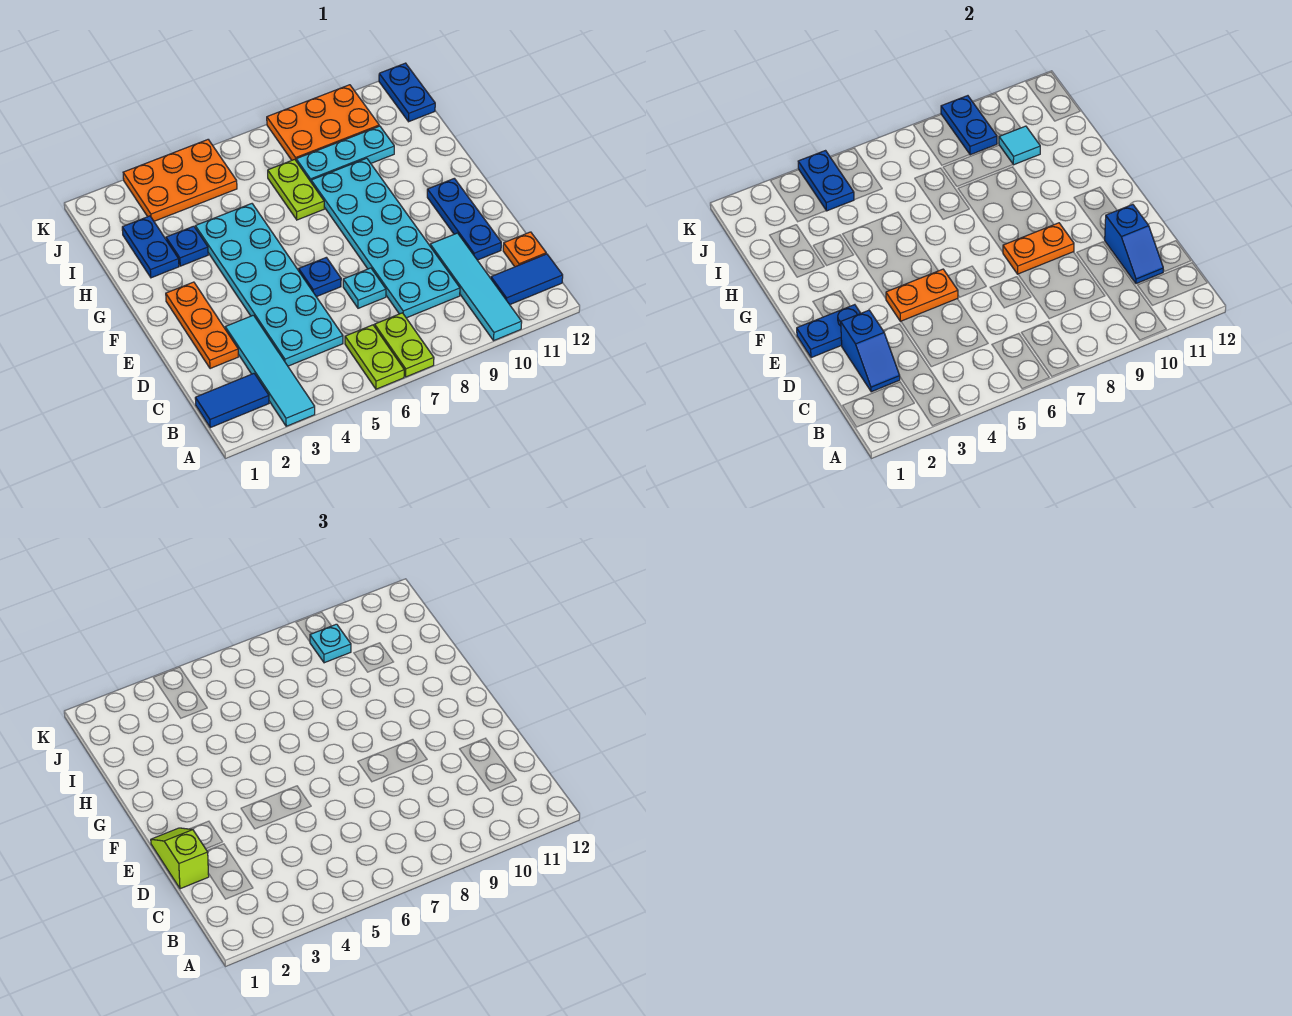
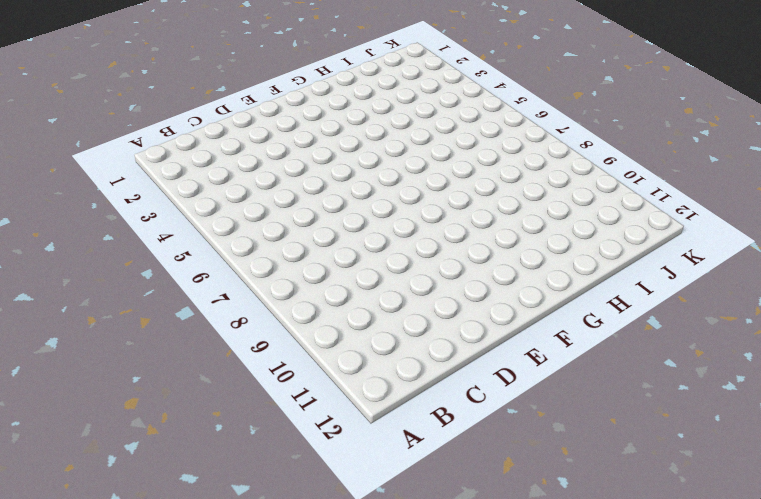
none -> cyan tile A3:D3 level 1
none -> lime plate A6:B6 level 1
none -> lime plate A7:B7 level 1
none -> cyan tile A10:D10 level 1

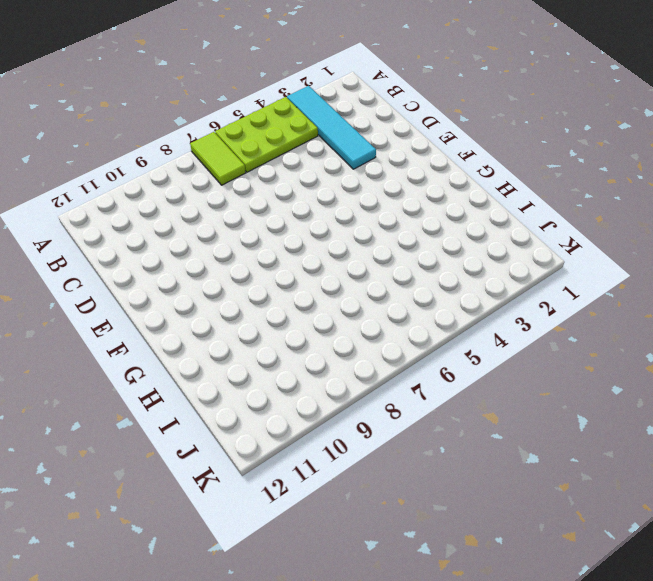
lime plate A4:B6 level 1 -> lime plate A6:B6 level 1
lime tile A7:B7 level 1 -> lime plate A7:B7 level 1
none -> cyan tile A10:D10 level 1
none -> blue tile B1:B2 level 1
none -> blue tile B11:B12 level 1
none -> cyan plate C4:H5 level 1

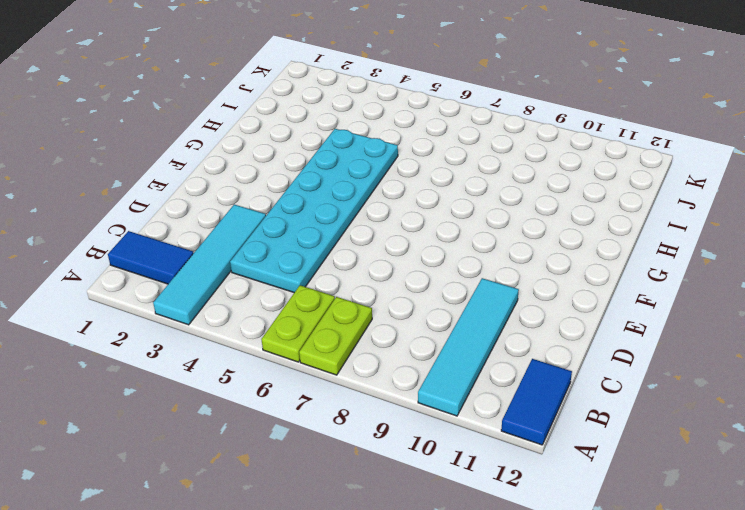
blue tile A12:B12 level 1 -> blue tile B11:B12 level 1
none -> cyan plate C8:H9 level 1
none -> orange plate C12 level 1
none -> orange plate D2:F2 level 1
none -> cyan plate D7 level 1

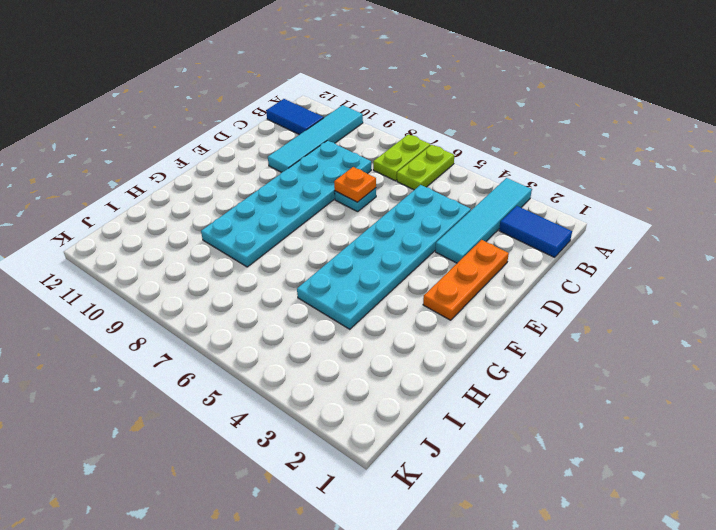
orange plate D7 level 2 -> orange plate C12 level 1
none -> blue plate D11:F11 level 1
none -> blue plate E6 level 1
none -> blue plate H2:I2 level 1
none -> blue plate H3 level 1

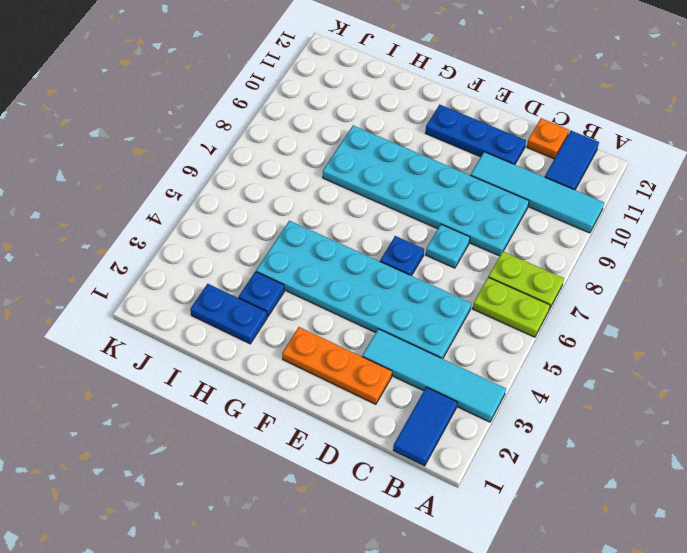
none -> lime plate H7:I7 level 1
none -> cyan plate I8:I10 level 1
none -> orange plate J3:K5 level 1
none -> orange plate J8:K10 level 1

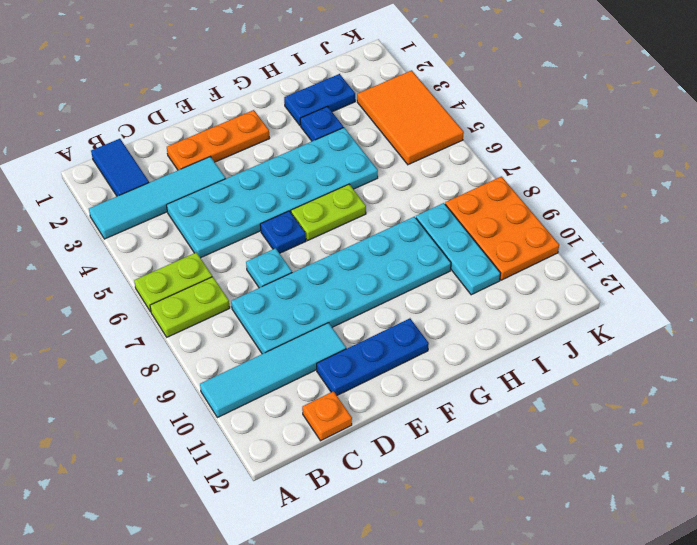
lime plate F6:G6 level 1 -> lime plate H7:I7 level 1
orange tile J3:K5 level 1 -> orange plate J3:K5 level 1
none -> blue tile B11:B12 level 1
none -> blue plate J12:K12 level 1
none -> blue slope C2:D2 level 2 top D
none -> blue slope C11:D11 level 2 top D

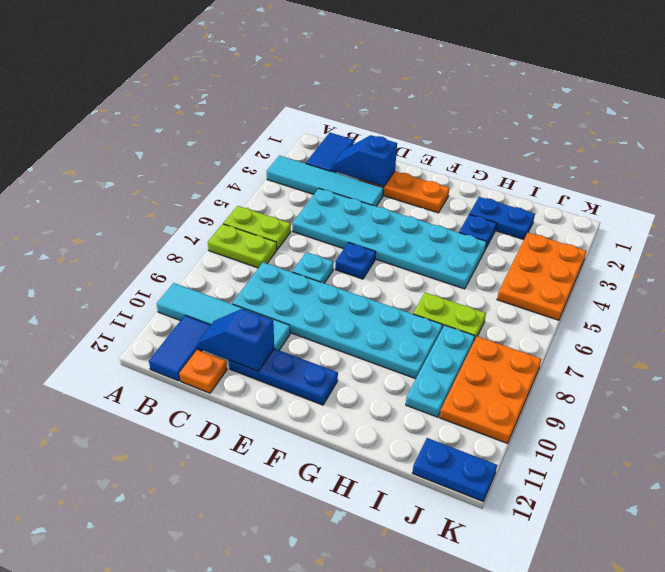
none -> blue plate E1:E2 level 2
none -> orange plate E4:E5 level 2
none -> orange plate E8:E9 level 2
none -> cyan tile I10 level 2

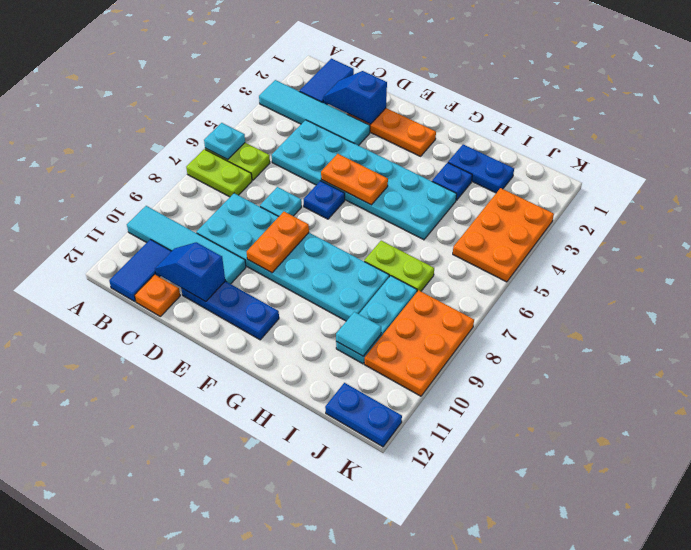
cyan plate A6 level 2 -> cyan plate J9 level 3
orange plate E5:F5 level 2 -> orange plate E4:E5 level 2
none -> blue plate E1:E2 level 2
none -> blue plate J4:K4 level 2
none -> blue plate J9:K9 level 2
none -> lime slope D1:E1 level 3 top D

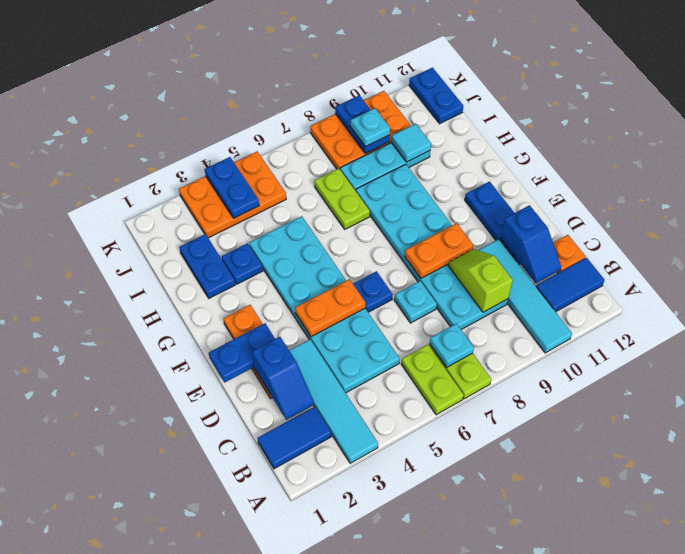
cyan plate B7 level 2 -> none
lime slope C9:D9 level 2 top C -> lime slope D1:E1 level 3 top D

